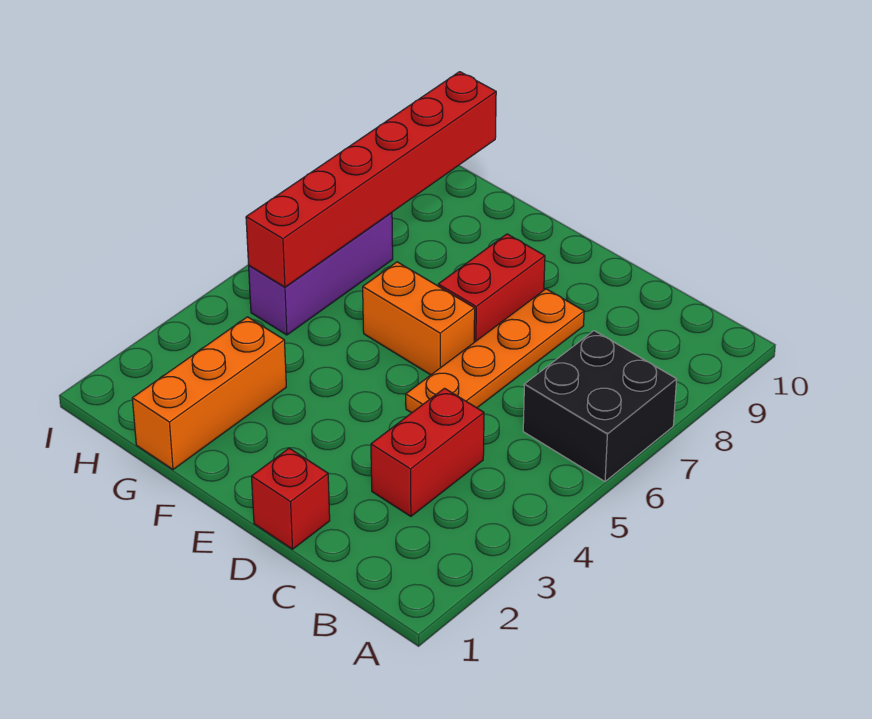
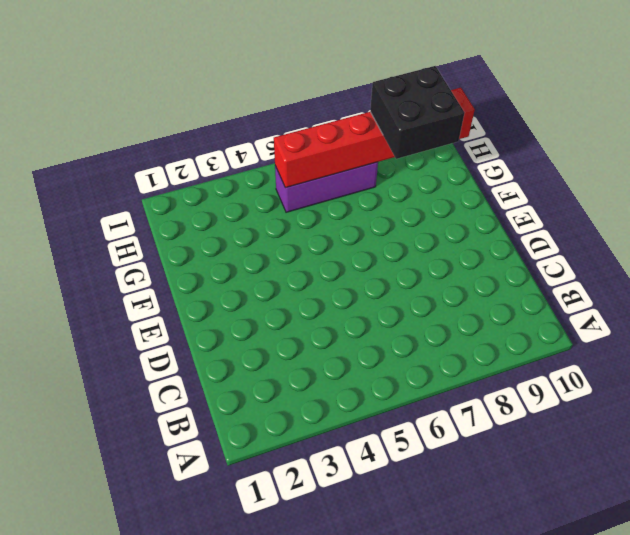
black brick G8:H9 level 3 -> black brick A6:B7 level 1
none -> red brick C3:C4 level 1
none -> red brick D1 level 1

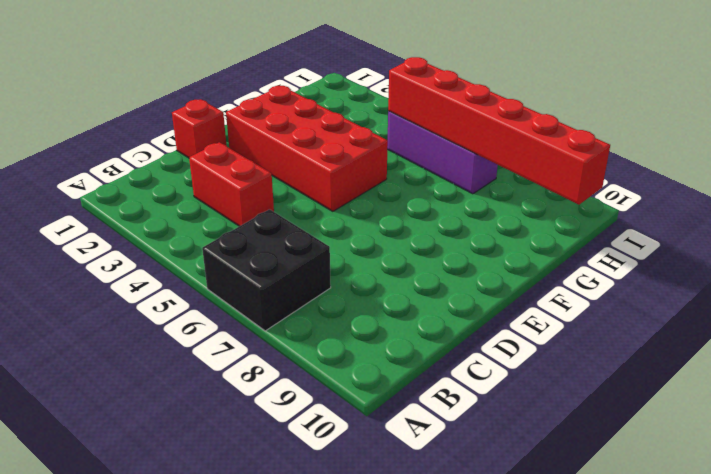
red brick E2:F5 level 1 -> none
none -> orange plate D5:D8 level 1
none -> orange brick E6:F6 level 1

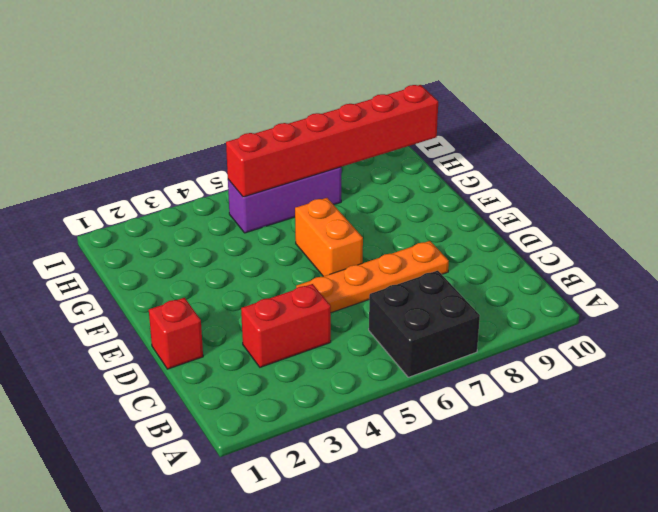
none -> red brick E7:E8 level 1
none -> orange brick G1:G3 level 1

